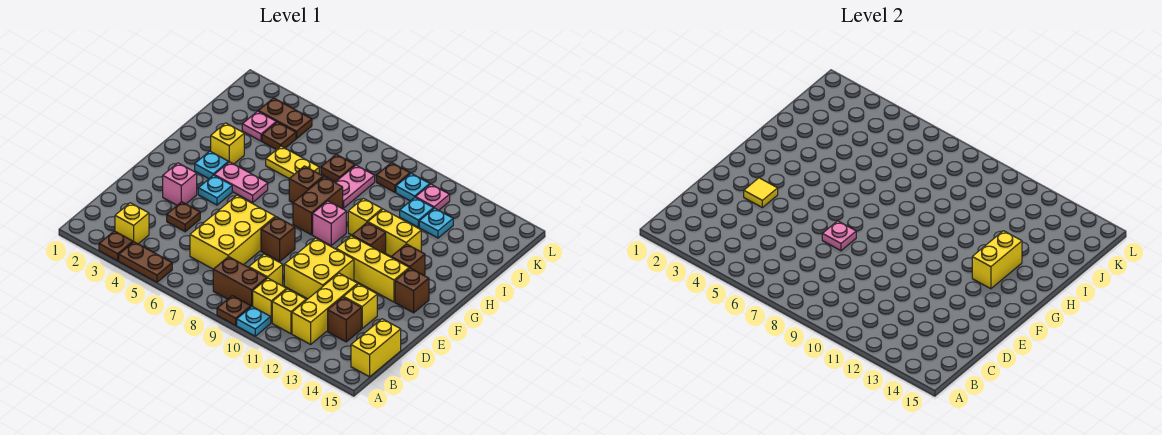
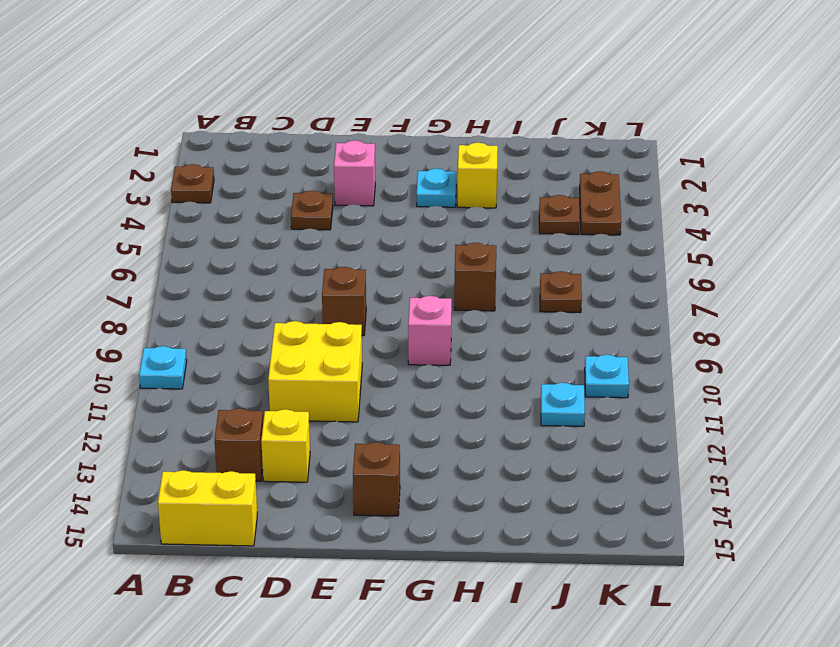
none -> brown plate A4:A5 level 1
none -> brown plate A9 level 1
none -> yellow brick B3 level 1
none -> brown brick B8:B9 level 1

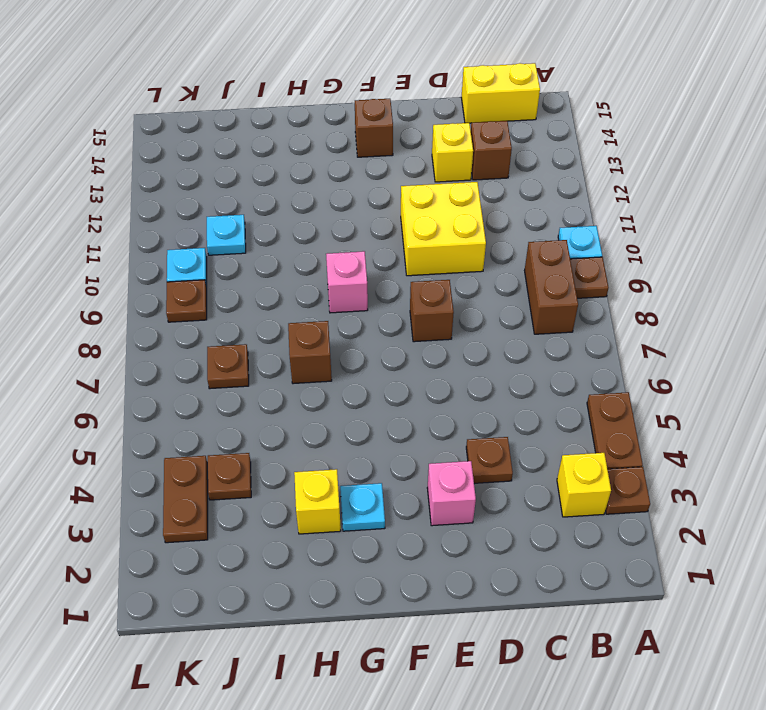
none -> yellow brick B10 level 1
none -> yellow brick B11 level 1
none -> yellow brick B12:D12 level 1
none -> yellow brick C6:E7 level 1

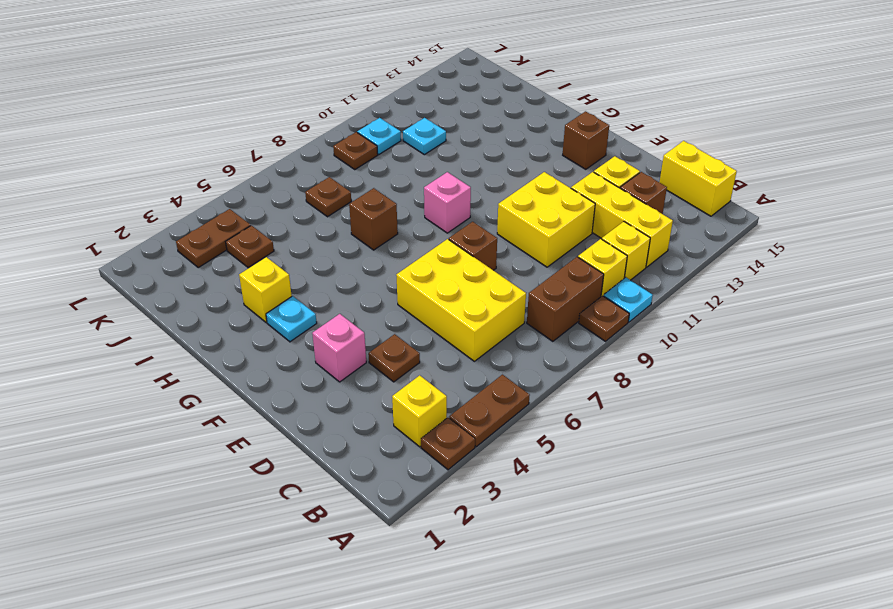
none -> yellow brick C9 level 1
none -> cyan plate F4 level 1
none -> yellow brick F11:F13 level 1
none -> pink plate G4:G5 level 1

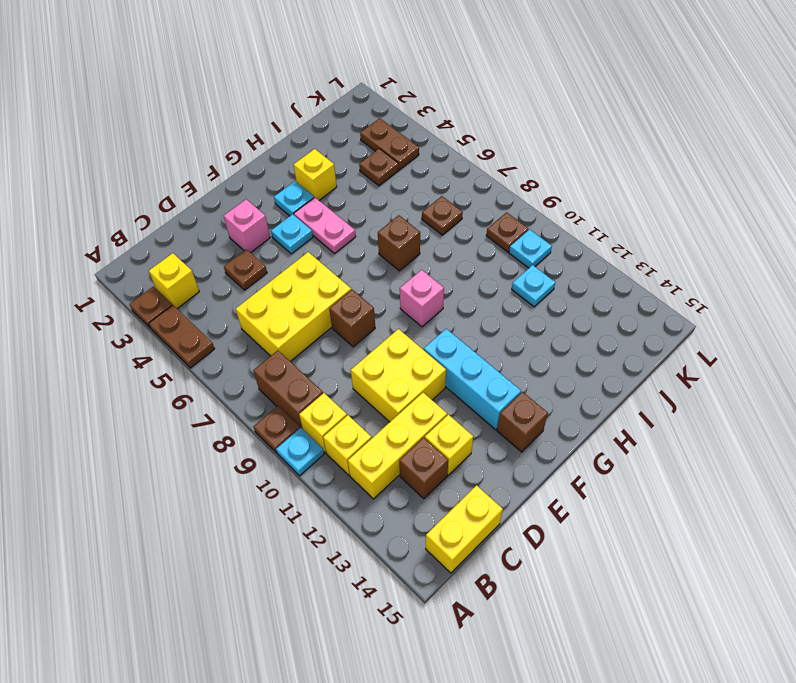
cyan brick F11:F13 level 1 -> yellow brick F11:F13 level 1
none -> yellow brick C9 level 1
none -> brown brick G8:H8 level 1
none -> brown brick G11 level 1
none -> brown brick G13 level 1

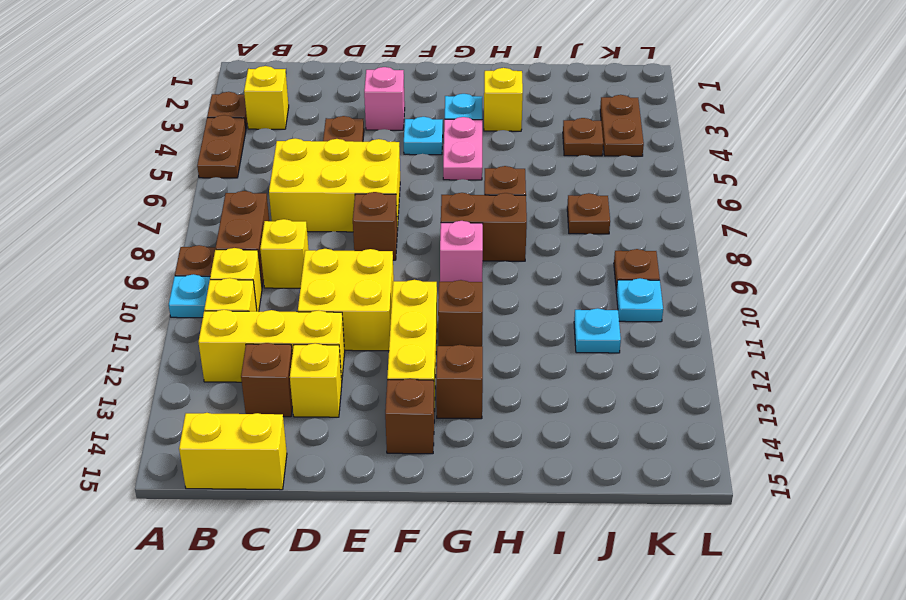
none -> yellow brick H10 level 1
none -> yellow brick H11:H12 level 1
none -> yellow plate I5:I6 level 1
none -> pink plate I8:J8 level 1

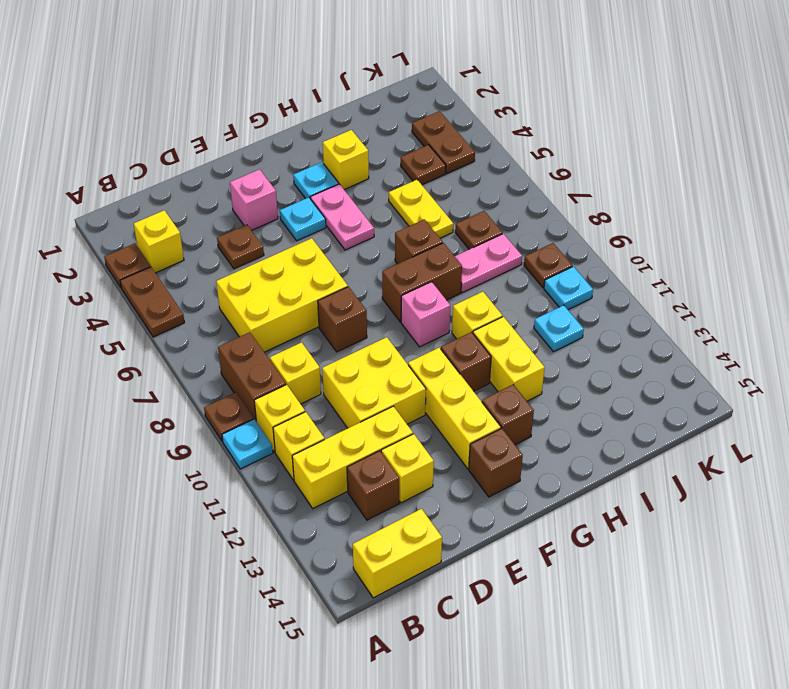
none -> pink plate J3 level 1
none -> cyan plate J12 level 1
none -> pink plate K11 level 1
none -> yellow tile E3 level 2

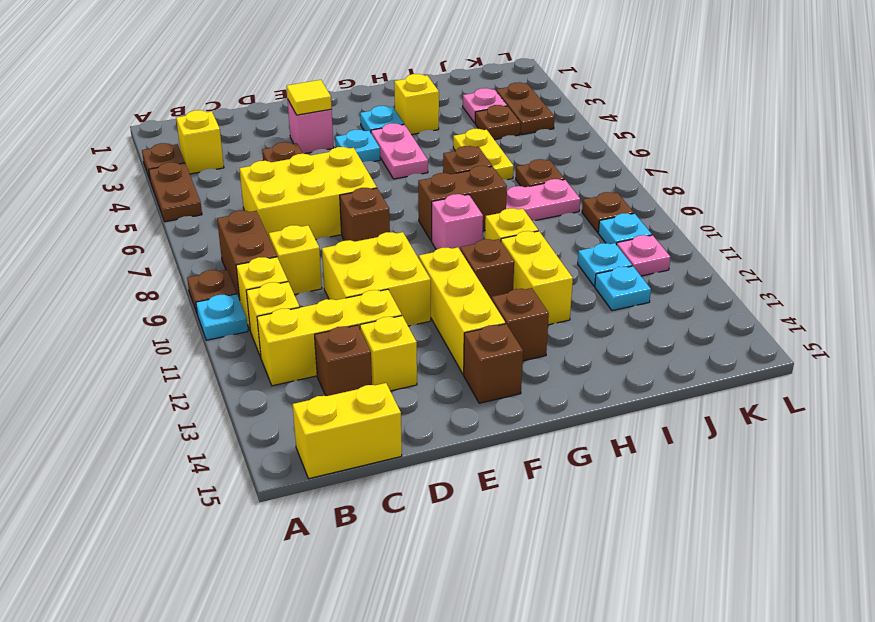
none -> pink plate E7 level 2
none -> yellow brick G13:H13 level 2

